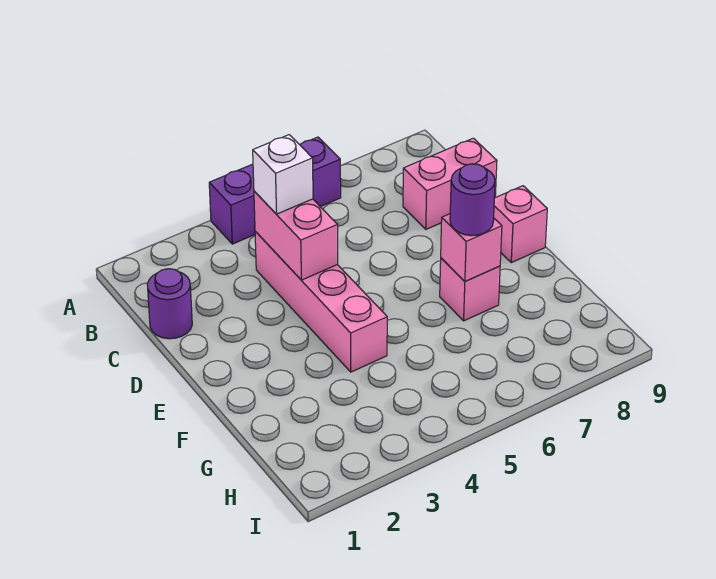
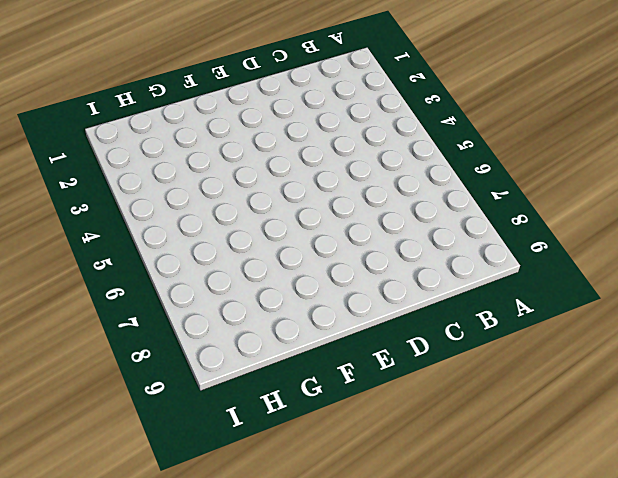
none -> purple brick A4:A6 level 1
none -> purple round brick C1 level 1

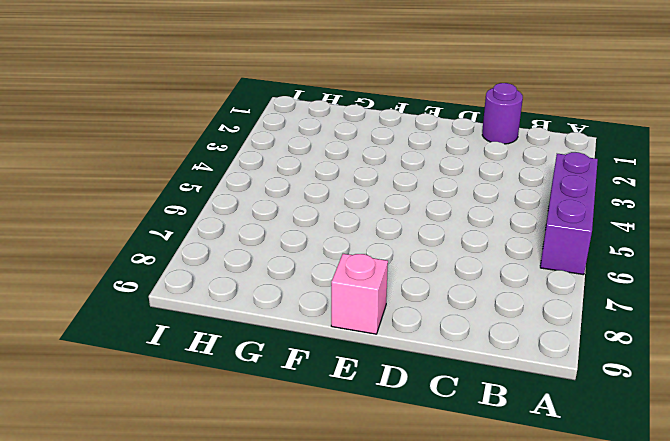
none -> pink brick C4:F4 level 1
none -> pink brick C8:C9 level 1

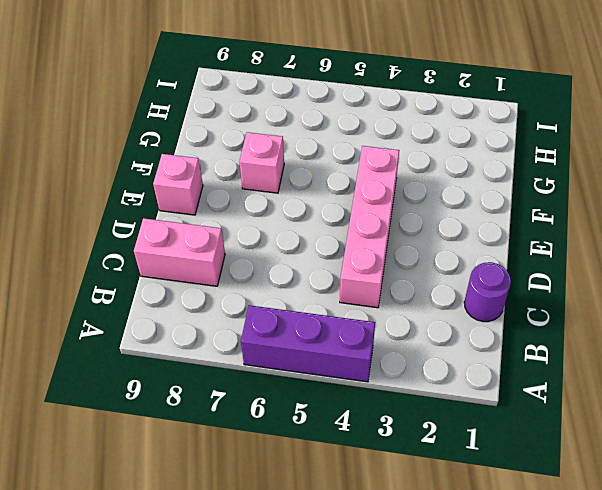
none -> pink brick C4:D4 level 2
none -> pink brick F7 level 2

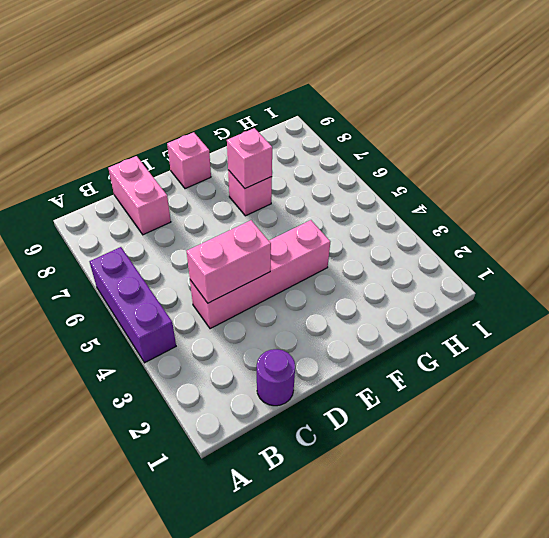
none -> white brick C4 level 3
none -> purple round brick F7 level 3

